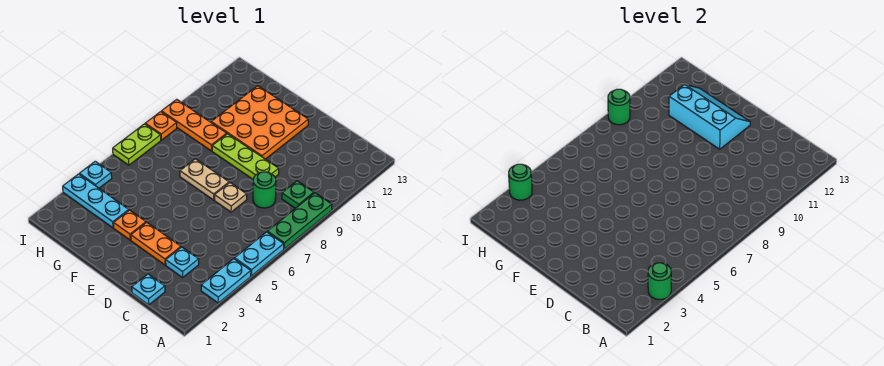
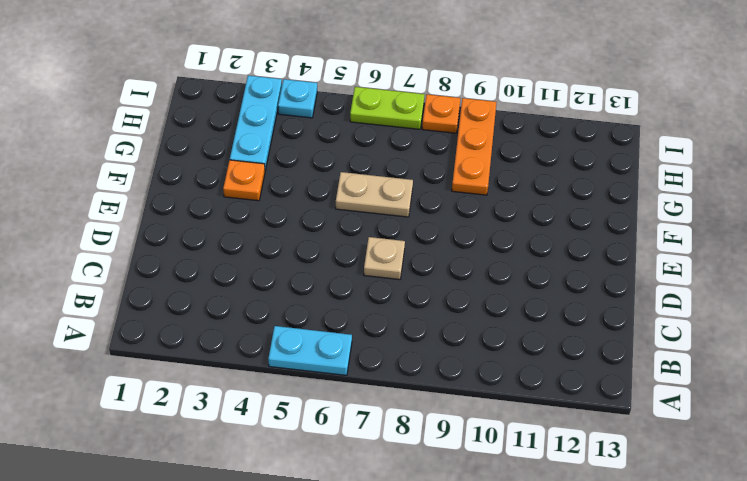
tan plate F6:F7 level 1 -> tan plate E7:F7 level 1
none -> cyan plate A3:A4 level 1
none -> green plate A7:A9 level 1
none -> green plate B9 level 1

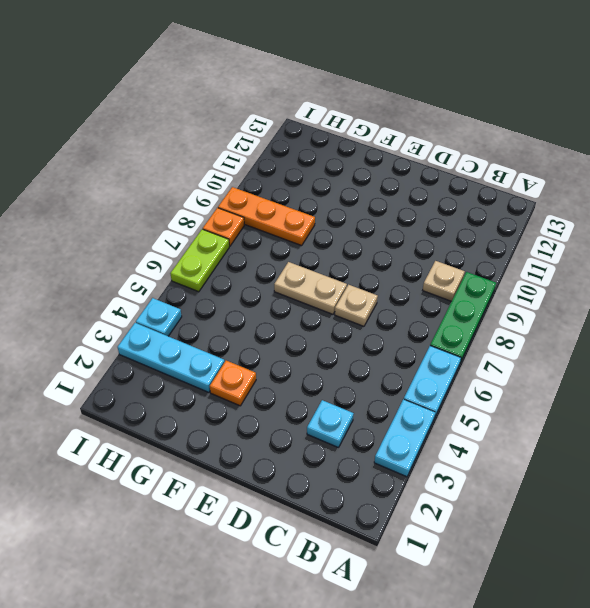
tan plate B9 level 1 -> green plate B9 level 1
none -> cyan plate C1 level 1
none -> green round brick C8 level 1
none -> orange plate D3:E3 level 1

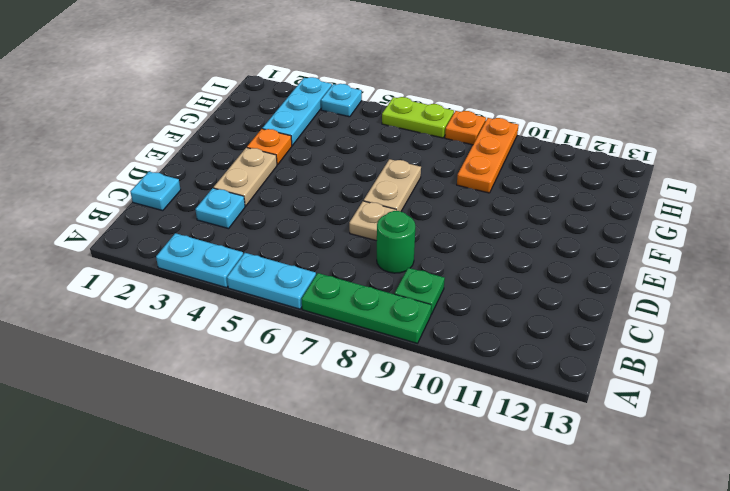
tan plate D3:E3 level 1 -> orange plate D3:E3 level 1
none -> lime plate D9:F9 level 1
none -> orange plate E10:G12 level 1
none -> green round brick A3 level 2

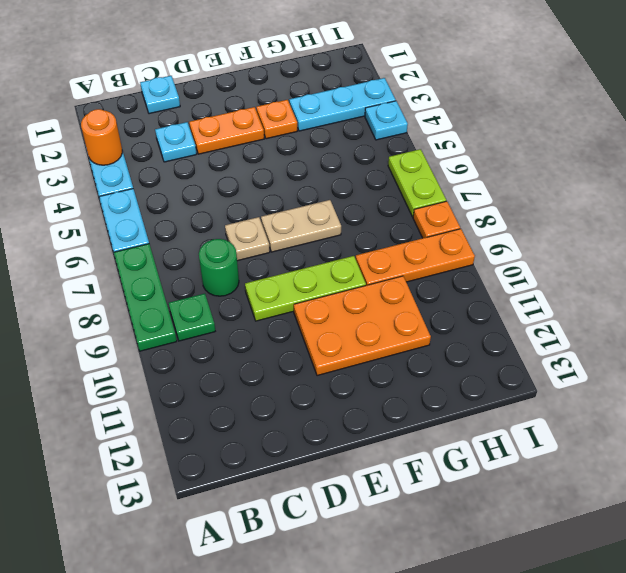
orange round brick A3 level 2 -> green round brick A3 level 2
orange plate E10:G11 level 1 -> orange plate E10:G12 level 1
none -> cyan slope E11:G12 level 2 top 11
none -> green round brick I3 level 2
none -> green round brick I9 level 2

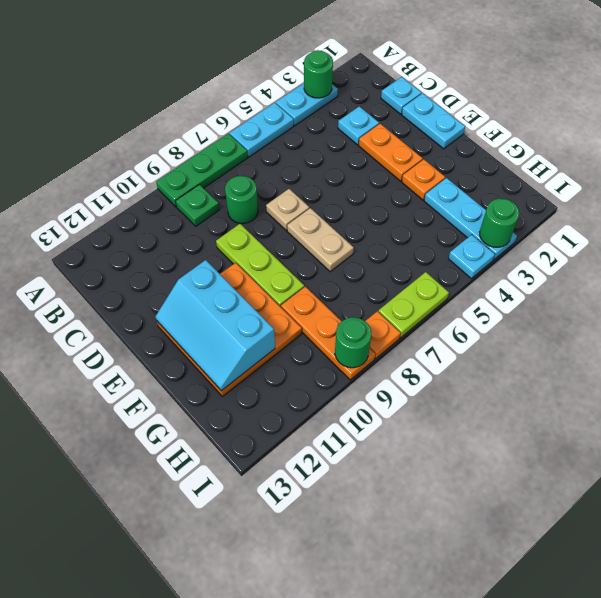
cyan plate D1:E1 level 1 -> none

